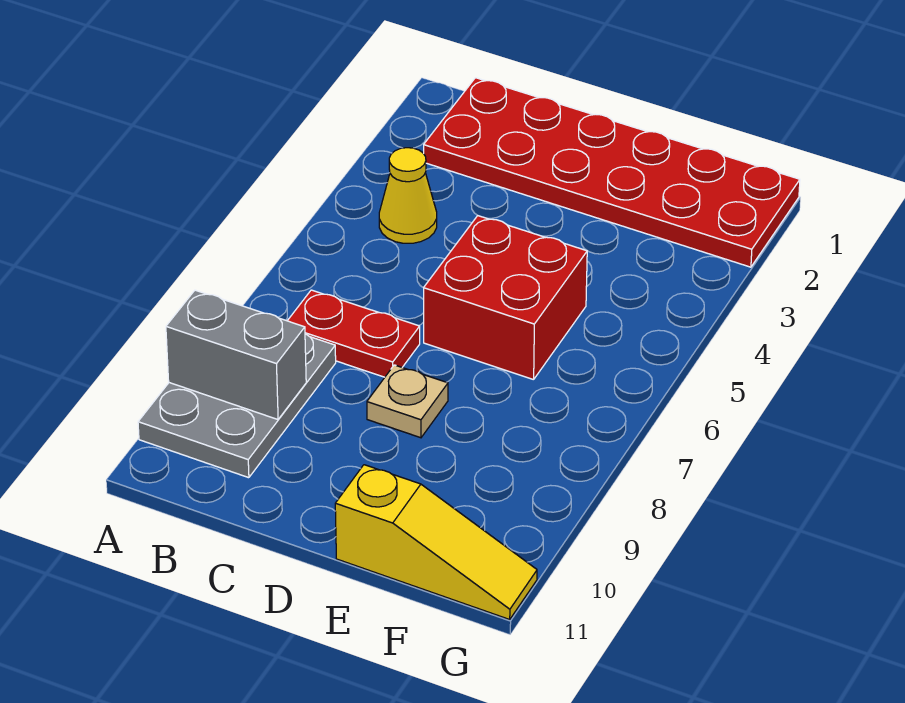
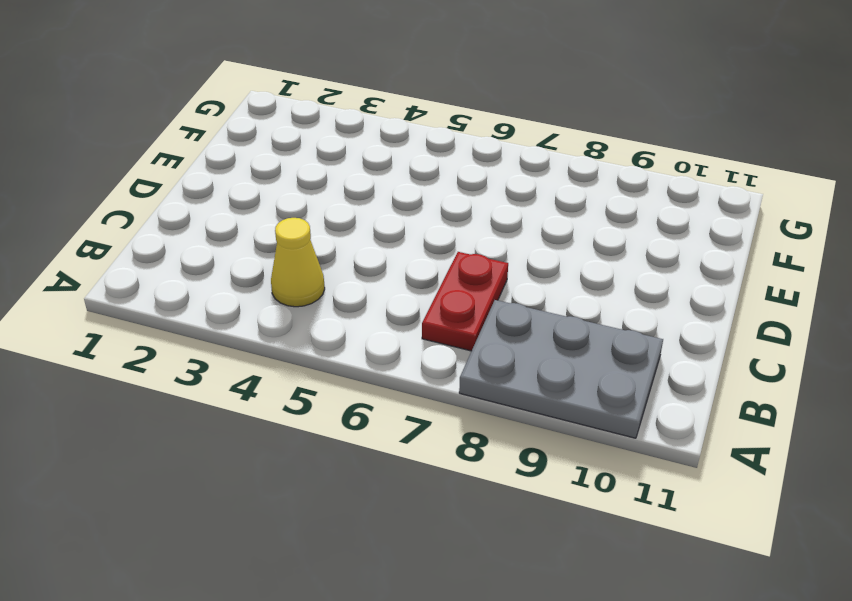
none -> red plate B1:G2 level 1
none -> red brick D5:E6 level 1

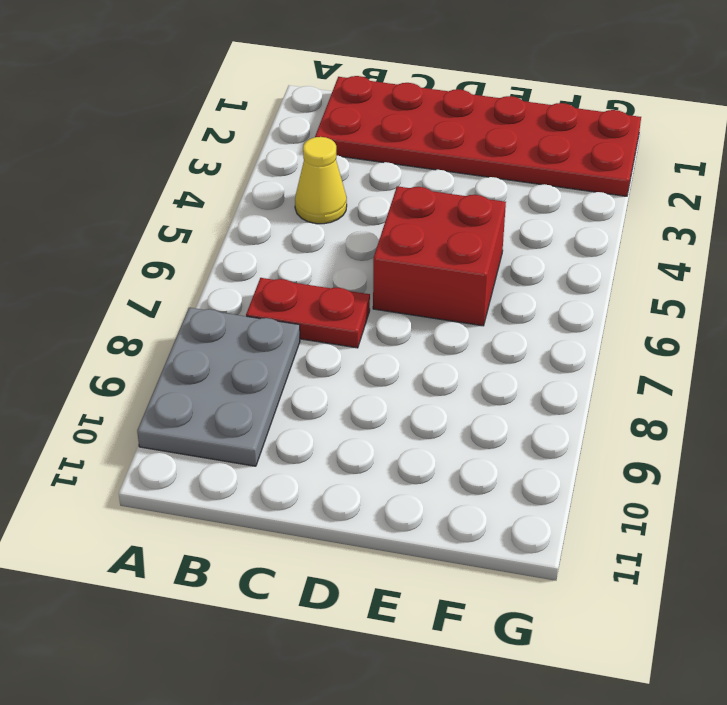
none -> tan plate D8 level 1
none -> yellow slope E11:G11 level 1 top E

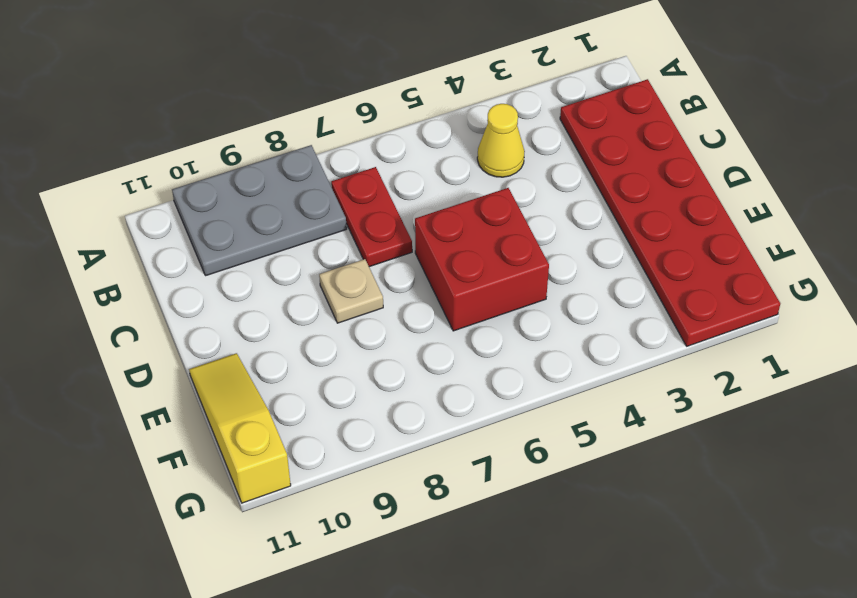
yellow slope E11:G11 level 1 top G -> yellow slope E11:G11 level 1 top E
none -> grey brick A9:B9 level 2

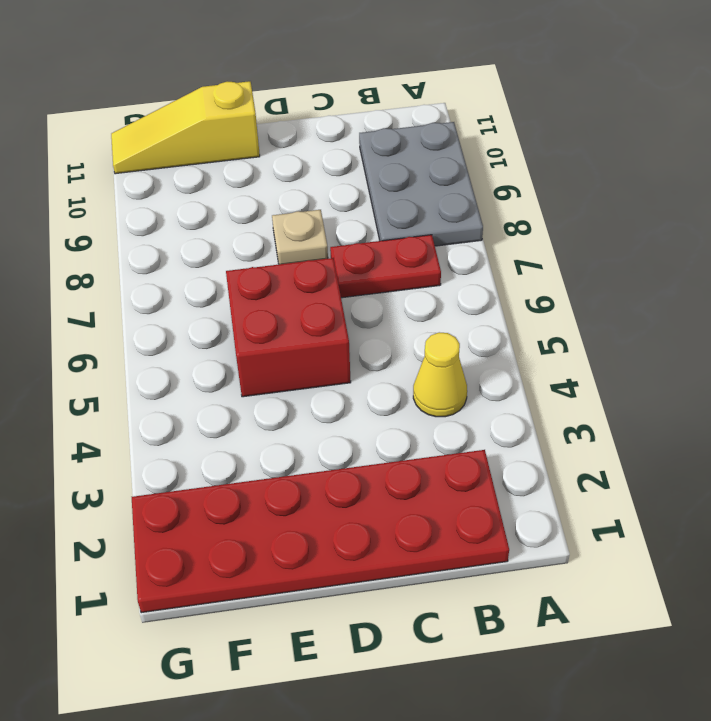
none -> grey brick A9:B9 level 2

